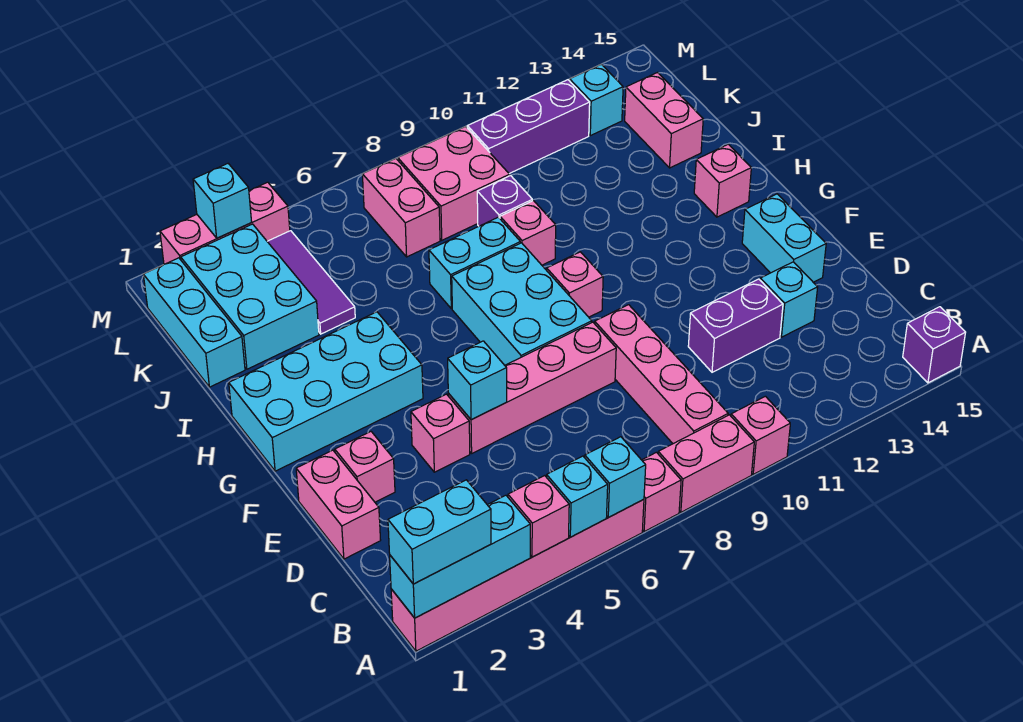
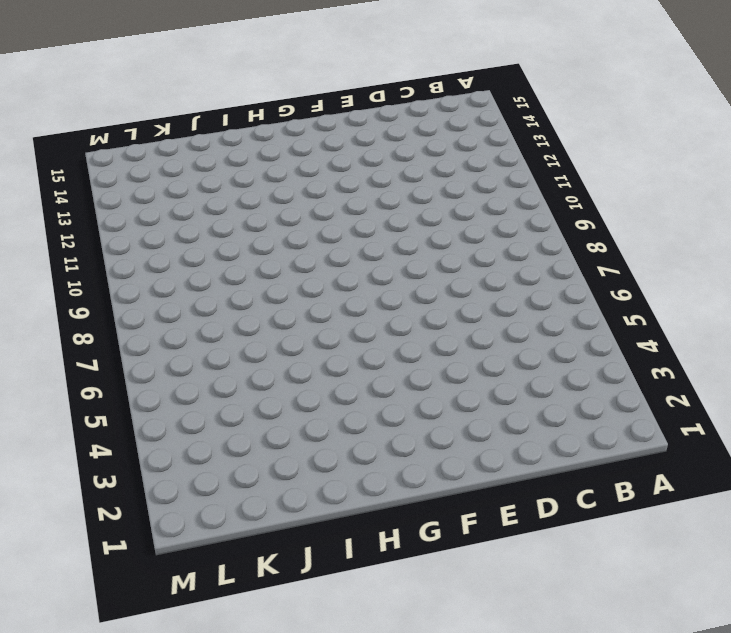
none -> pink brick A1:A6 level 1
none -> pink brick A7 level 1
none -> pink brick A8:A9 level 1
none -> pink brick A10 level 1

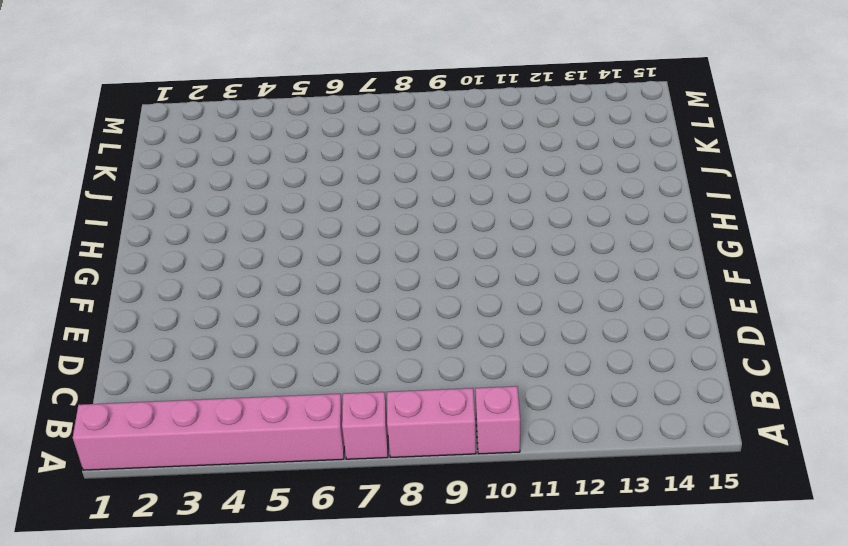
none -> purple brick A15 level 1
none -> pink brick B9:E9 level 1
none -> pink brick D1:E1 level 1
none -> purple brick D11:D12 level 1

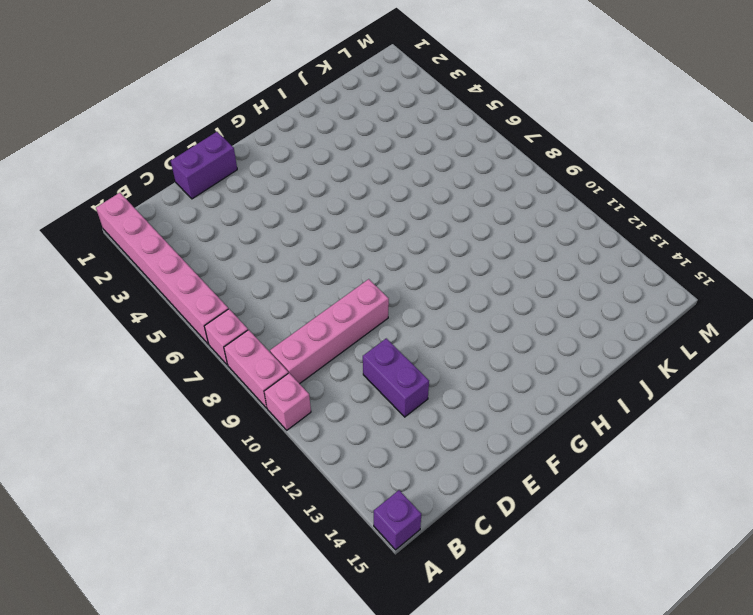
purple brick D1:E1 level 1 -> pink brick D1:E1 level 1
none -> cyan brick D13 level 1
none -> pink brick E2 level 1
none -> pink brick E4 level 1
none -> pink brick E5:E8 level 1

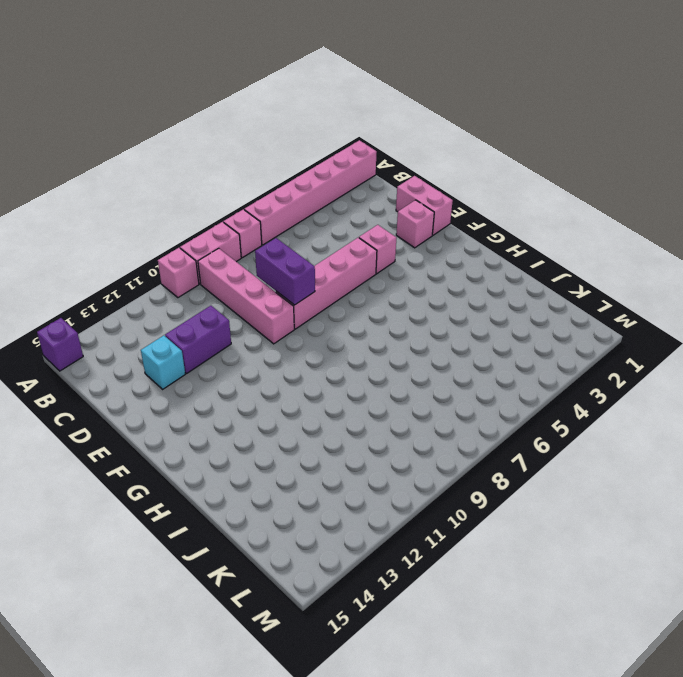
purple brick D8:E8 level 2 -> none
none -> cyan brick E14:F14 level 1
none -> cyan brick F7:H8 level 1
none -> cyan brick G1:H4 level 1
none -> pink brick G9 level 1

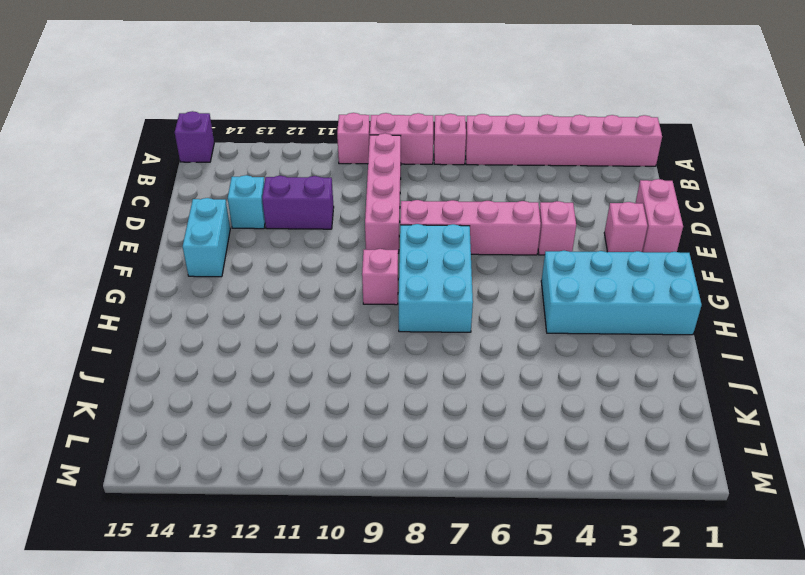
none -> pink brick H14 level 1
none -> cyan brick I7:I8 level 1
none -> pink brick I9 level 1
none -> cyan brick J1:L1 level 1

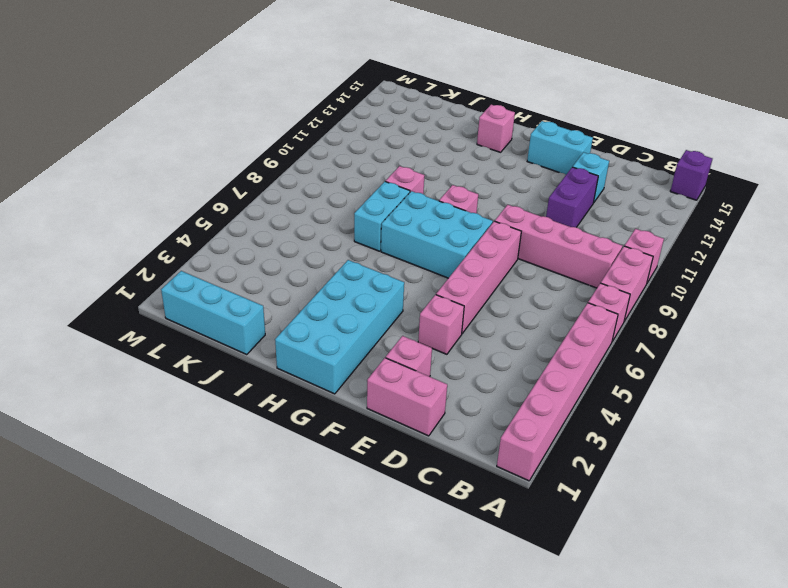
none -> cyan brick J2:L3 level 1
none -> purple tile J4:L4 level 1
none -> purple brick J9 level 1
none -> pink brick J14:K14 level 1

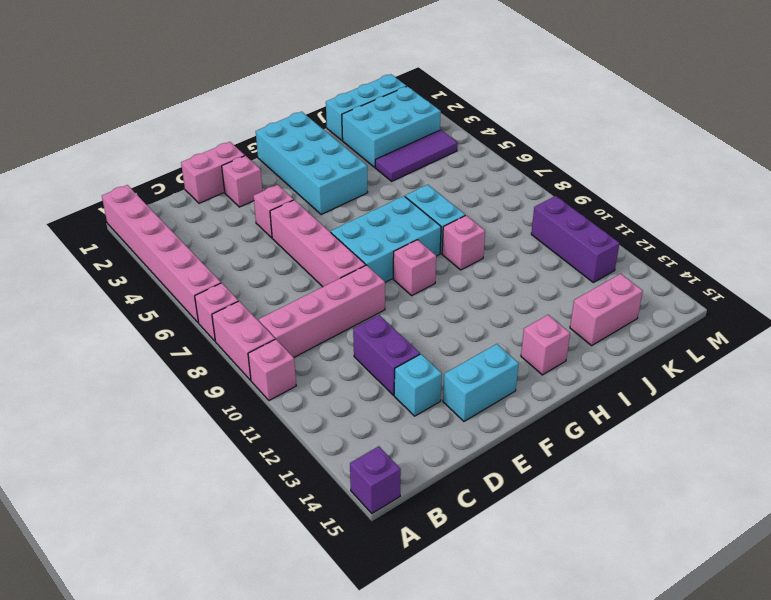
none -> purple brick J9 level 1
none -> pink brick K7:L7 level 1
none -> pink brick K8:L9 level 1
none -> cyan brick L13 level 1

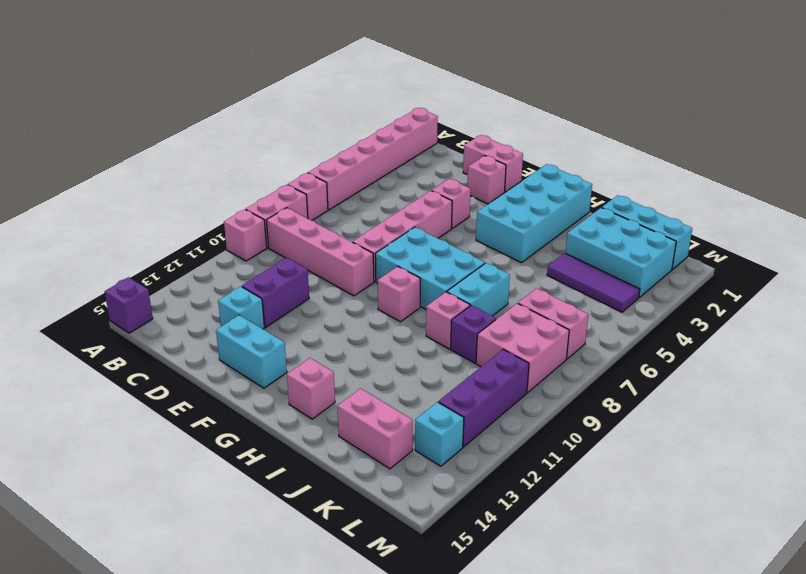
none -> pink brick M2:M4 level 1
none -> cyan brick A1:A3 level 2
none -> pink brick A4 level 2
none -> cyan brick A5 level 2

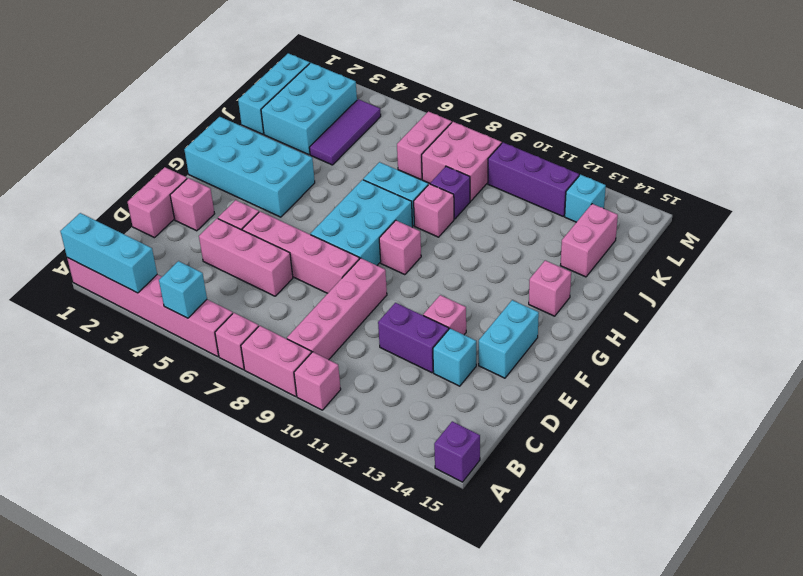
pink brick D4:D6 level 1 -> pink brick M2:M4 level 1
pink brick E12 level 1 -> pink brick A4 level 2
none -> cyan brick A6 level 2
none -> cyan brick E5 level 2
none -> cyan brick M3 level 2
none -> cyan brick A1:A2 level 3

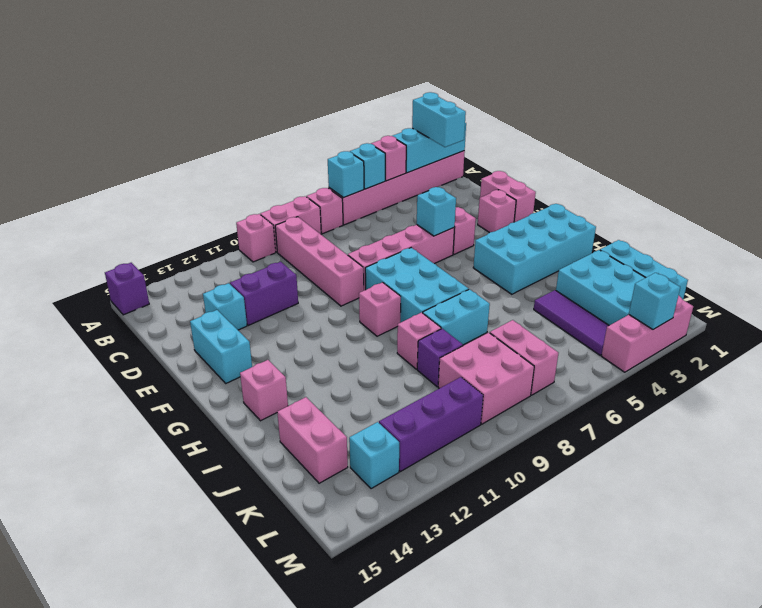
cyan brick A2:B2 level 3 -> cyan brick A1:A2 level 3

